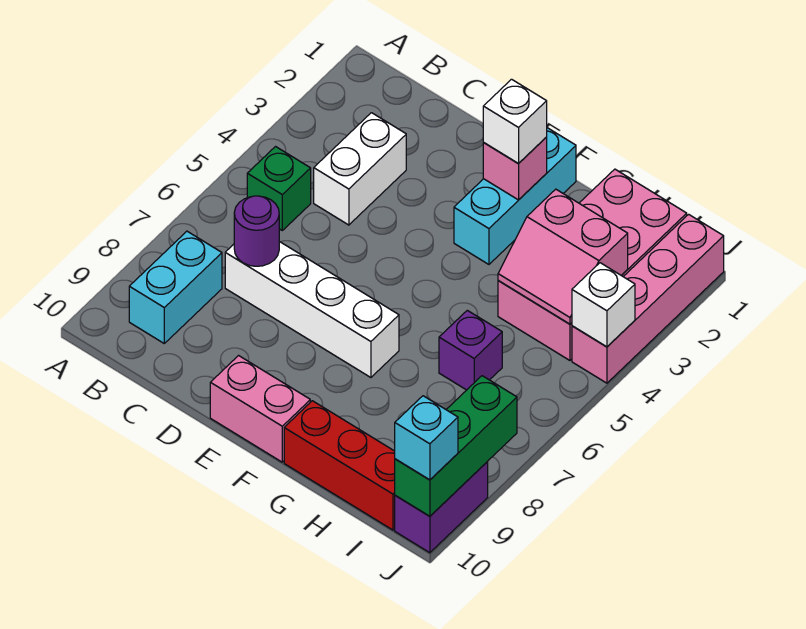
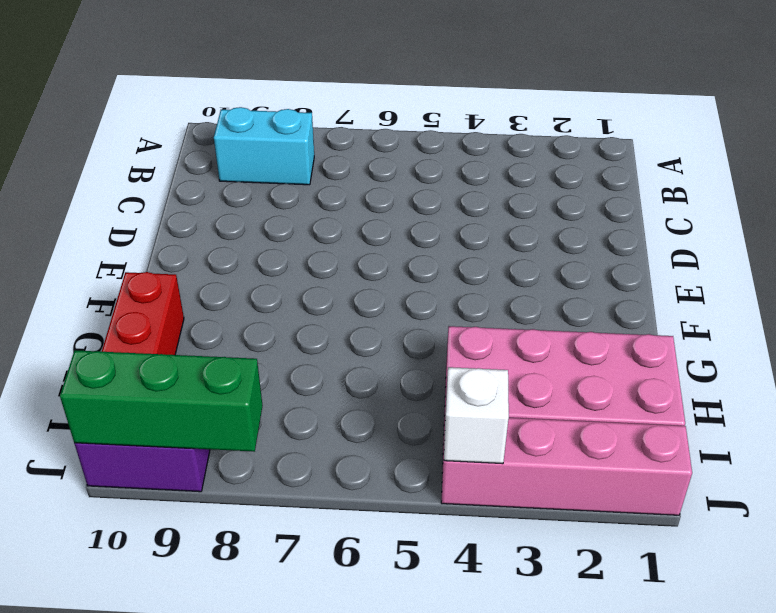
none -> green brick B5 level 1
none -> white brick C3:C4 level 1
none -> white brick C7:F7 level 1

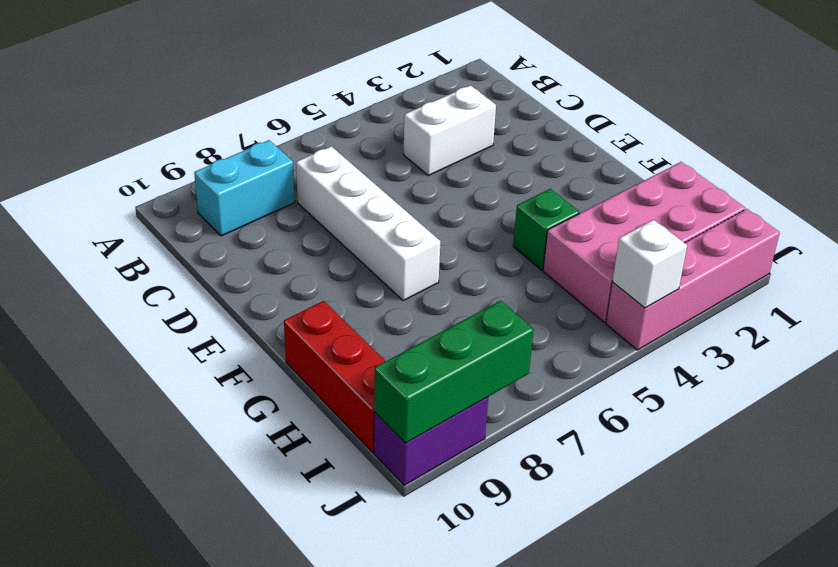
green brick G4 level 1 -> green brick B5 level 1
none -> pink brick E10:F10 level 1
none -> cyan brick F1:F3 level 1
none -> purple brick H6 level 1

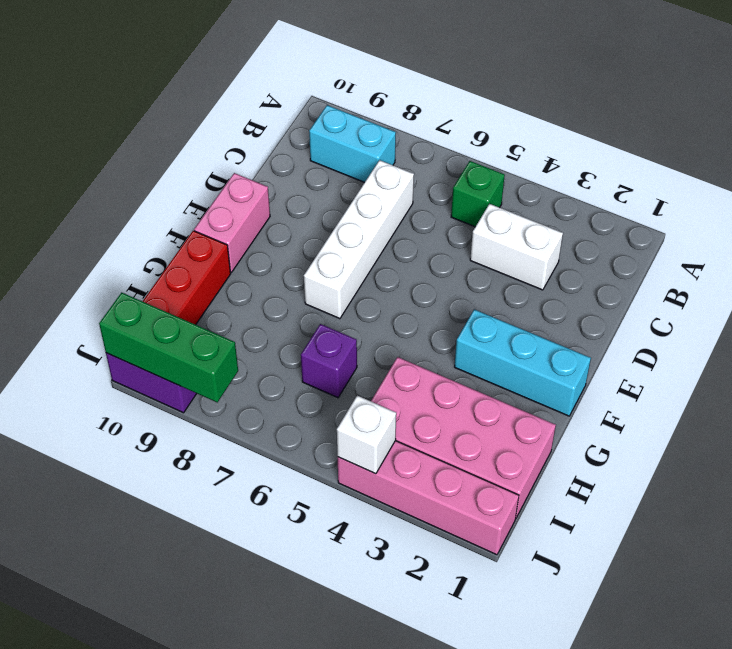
none -> purple round brick C7 level 2
none -> pink brick F2 level 2
none -> pink slope H3:I4 level 2 top 3

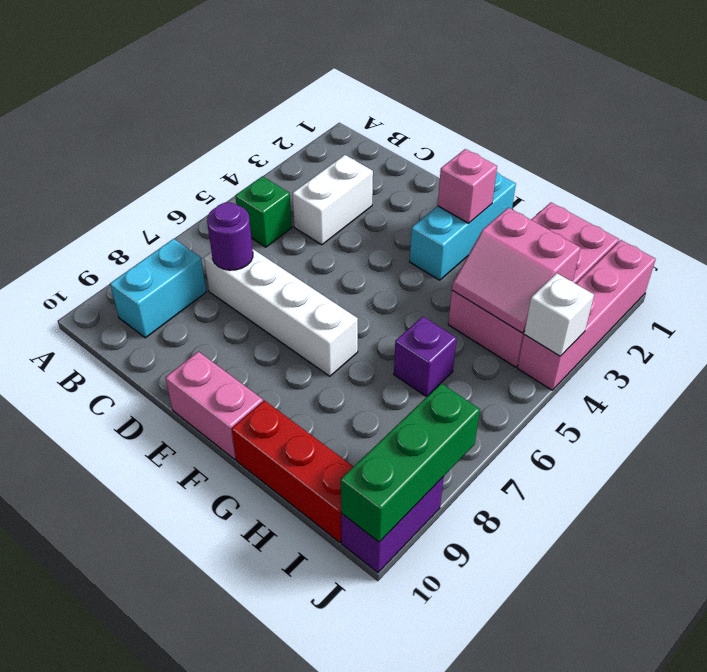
none -> white brick F2 level 3
none -> cyan brick J10 level 3

